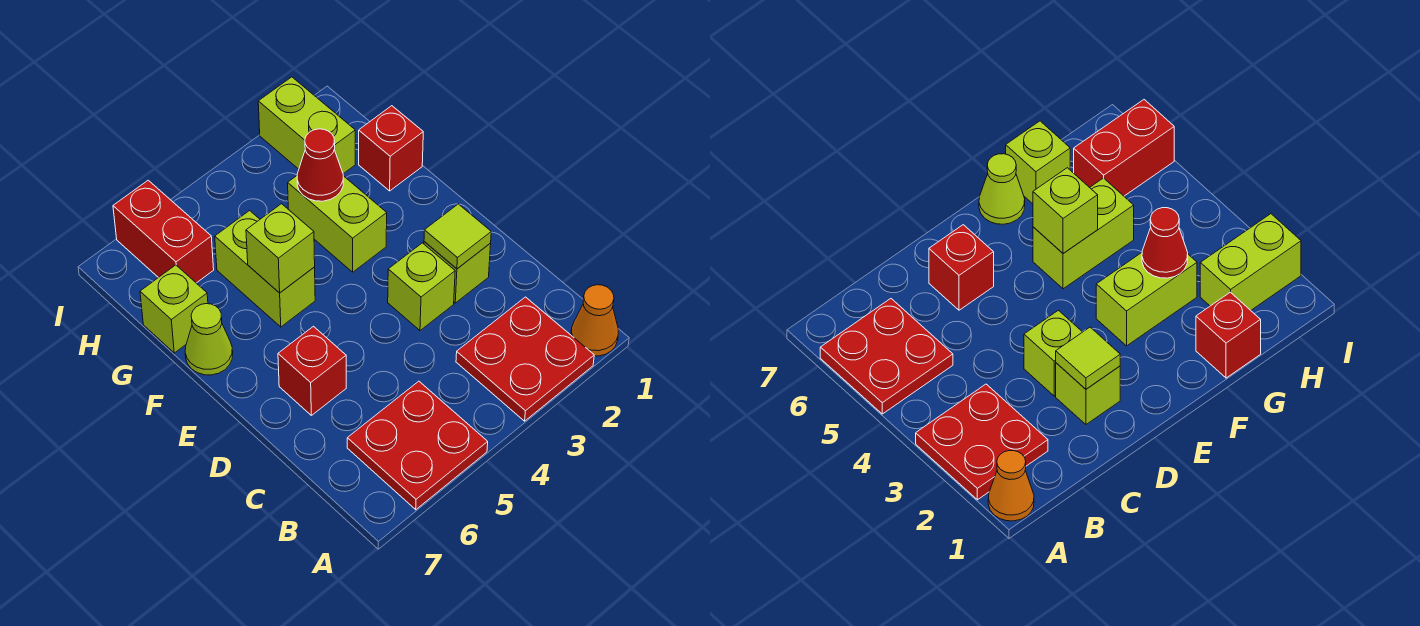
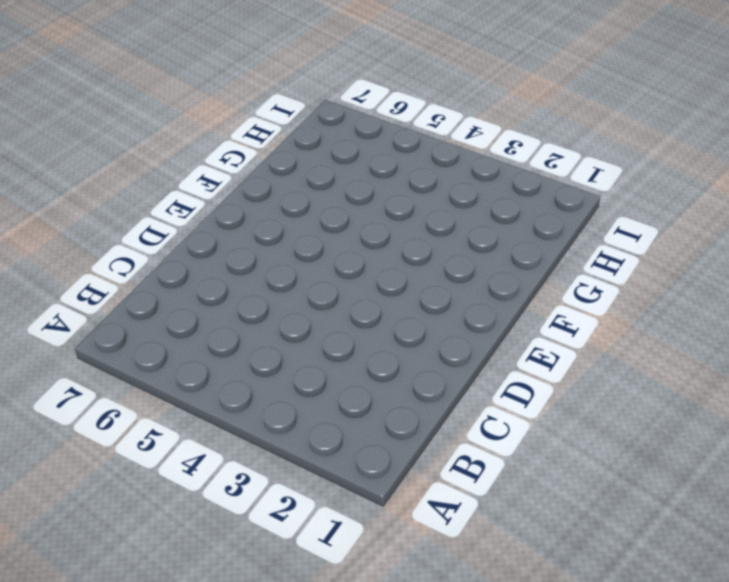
none -> orange cone A1 level 1
none -> red plate A2:B3 level 1
none -> red plate A5:B6 level 1

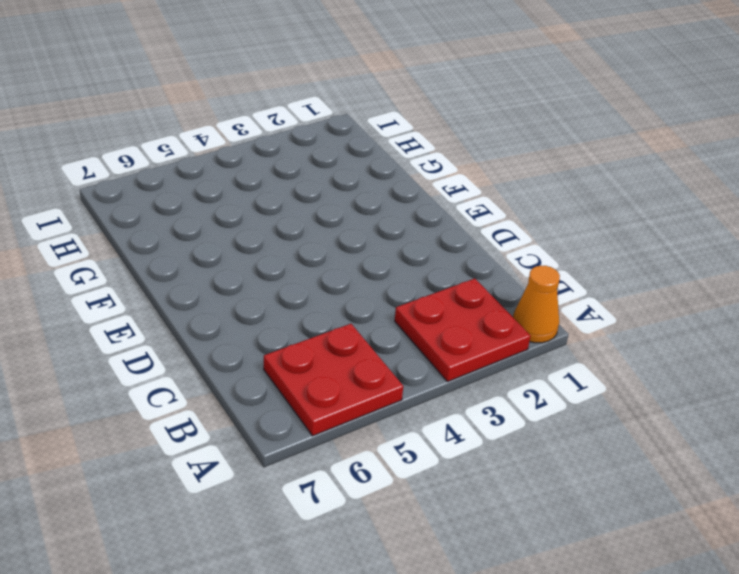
none -> lime brick D2 level 1
none -> lime brick D3 level 1
none -> red brick D6 level 1

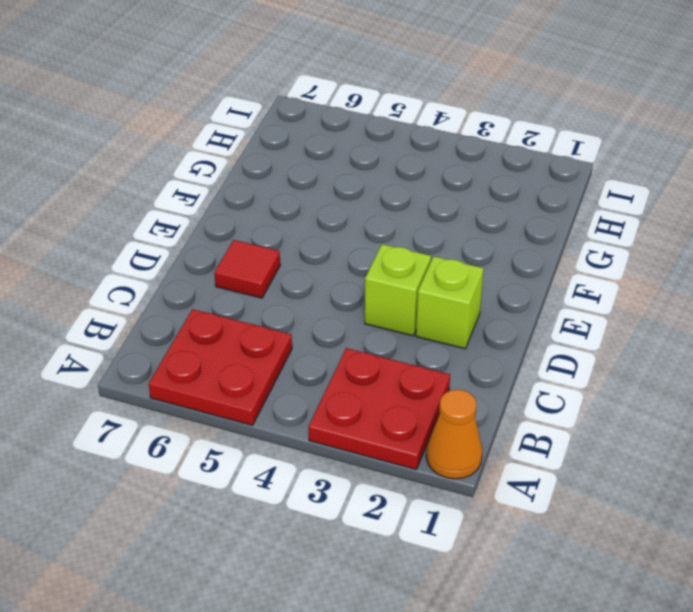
red tile D6 level 1 -> red brick D6 level 1
none -> lime brick F3:G3 level 1
none -> lime brick F5:G5 level 1
none -> lime cone F7 level 1

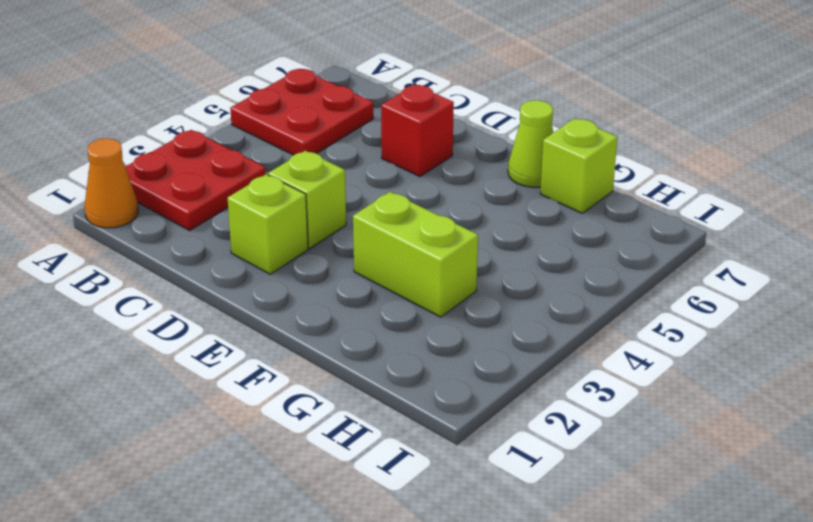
none -> lime brick F5:G5 level 1
none -> red brick G1 level 1
none -> lime brick H2:I2 level 1

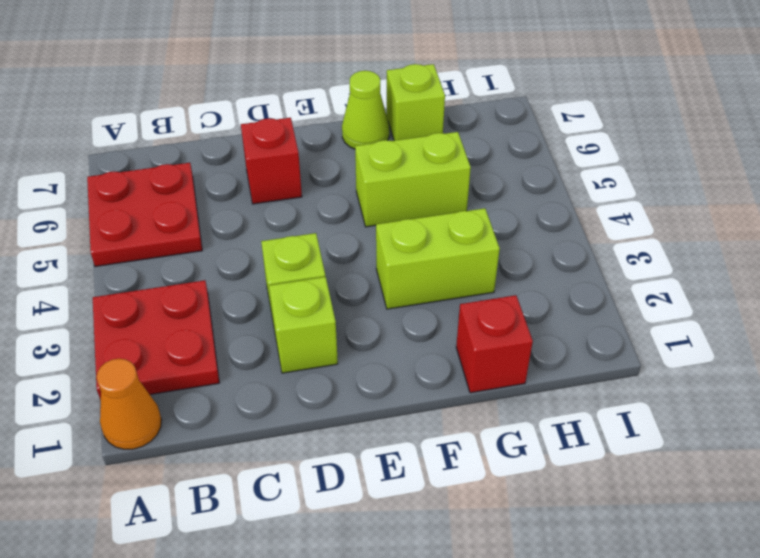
none -> lime brick H2:I2 level 1
none -> red brick H6:I6 level 1
none -> lime tile D2 level 2

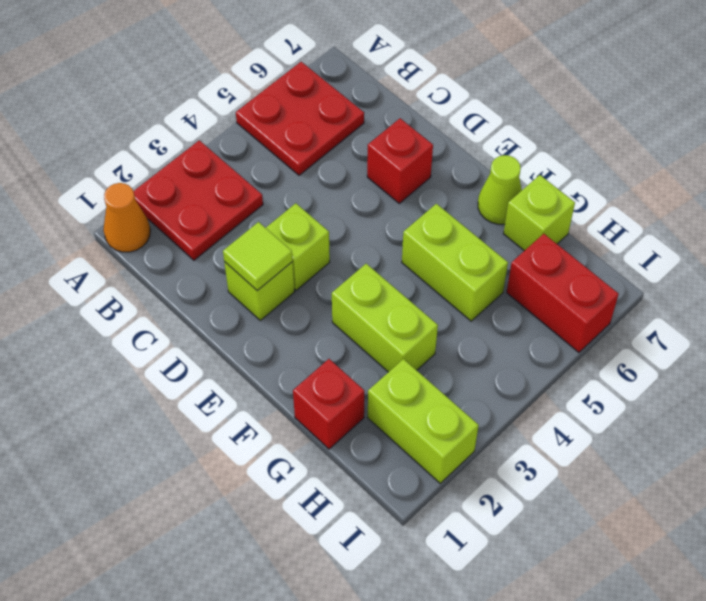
none -> lime brick F5 level 2
none -> red cone G3 level 2

